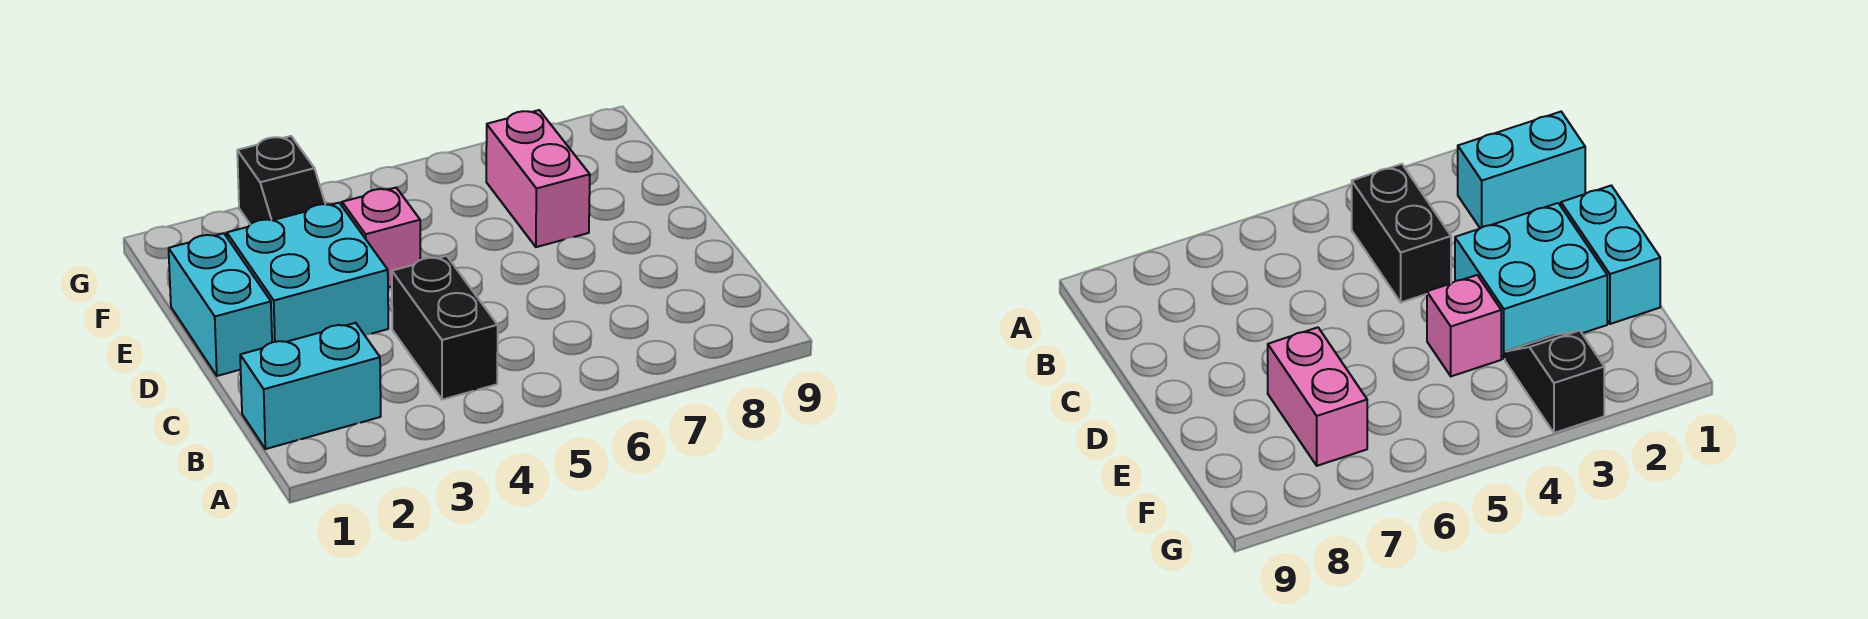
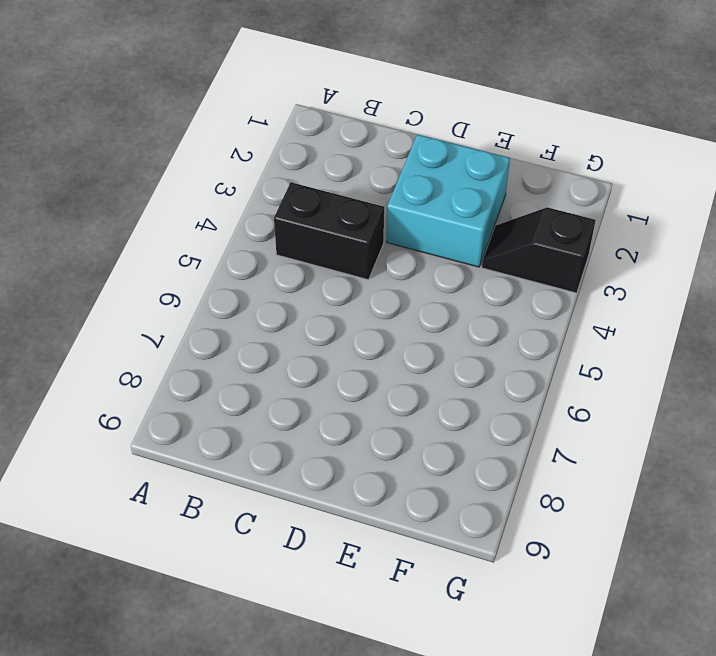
none -> cyan brick B1:B2 level 1
none -> cyan brick D1:E1 level 1

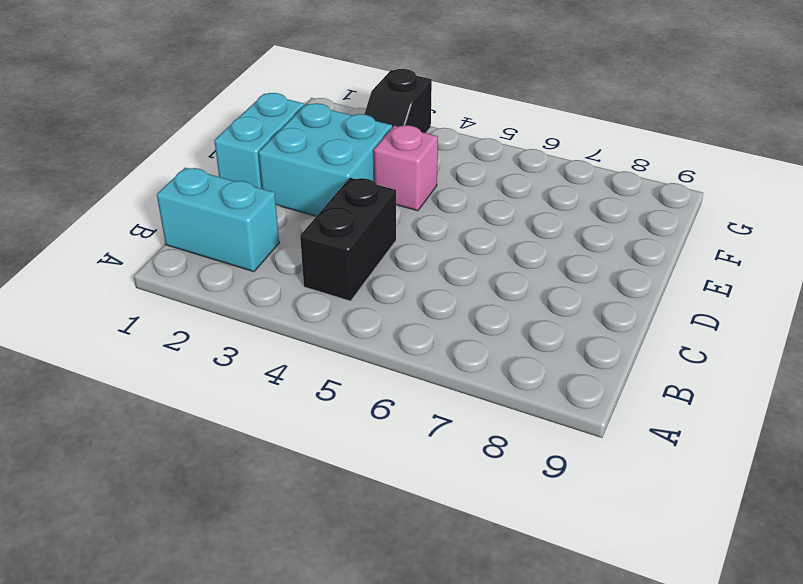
none -> pink brick E7:F7 level 1

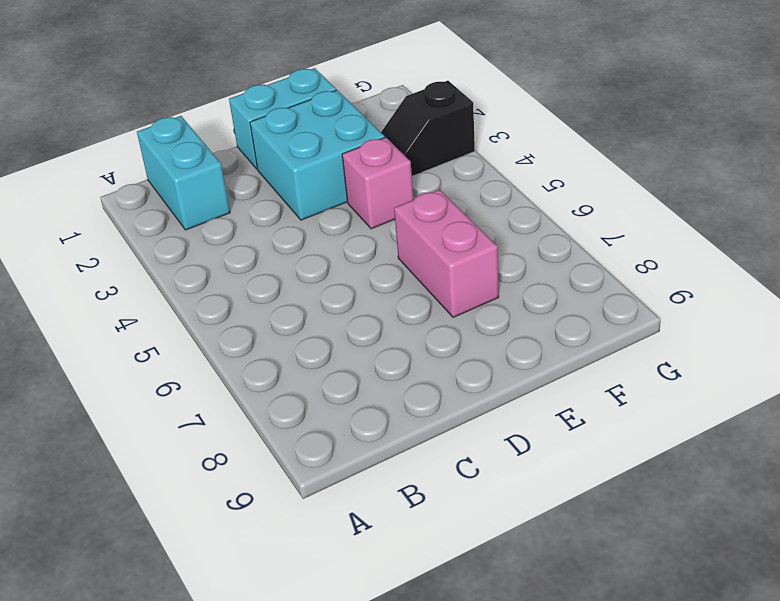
pink brick E6:E7 level 1 -> pink brick E7:F7 level 1
none -> black brick B4:C4 level 1

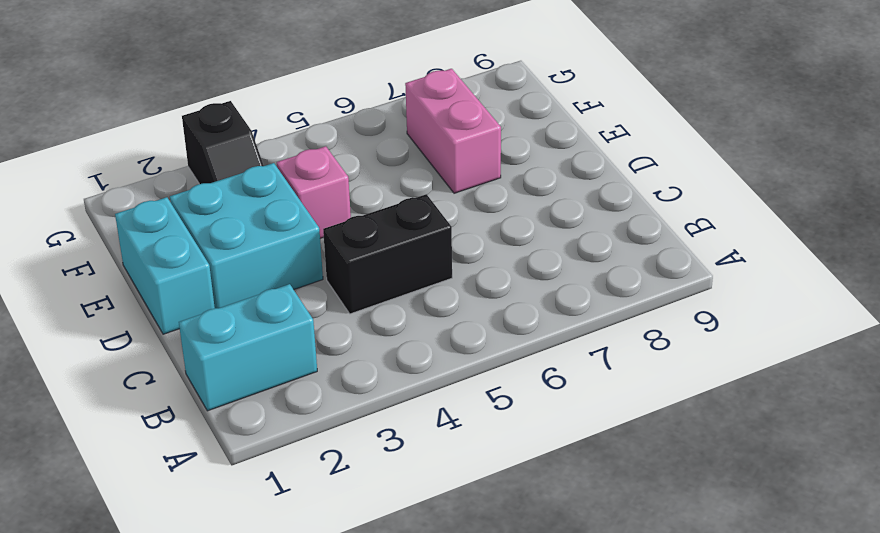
black brick C4:C5 level 1 -> black brick B4:C4 level 1

